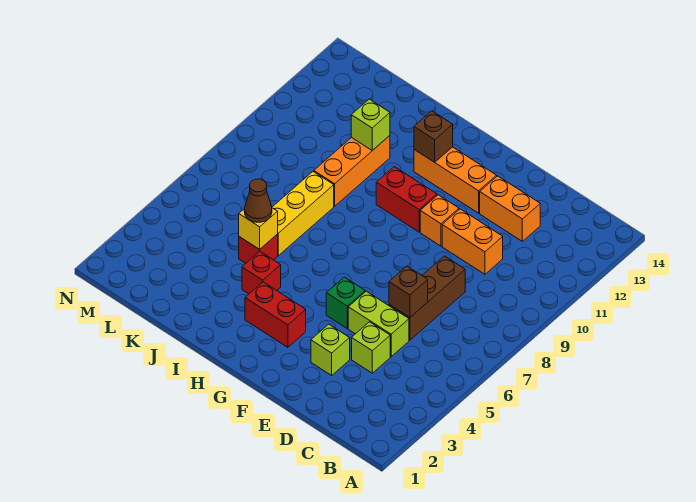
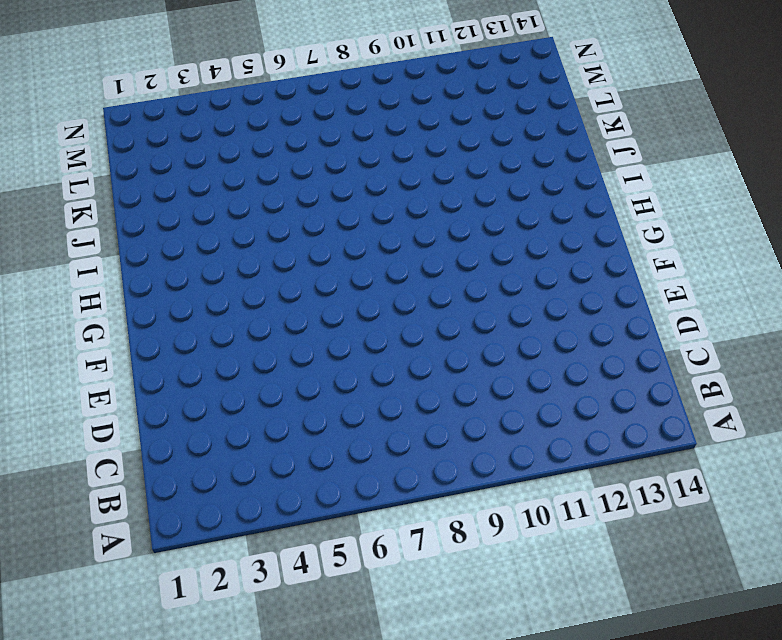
none -> lime brick D4 level 1
none -> lime brick D5:E5 level 1
none -> brown brick D6:D8 level 1

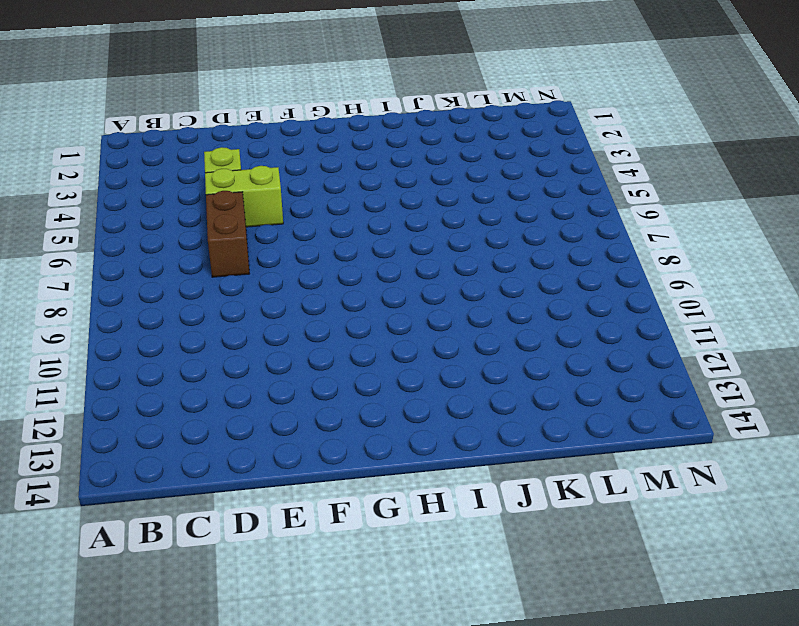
brown brick D6:D7 level 1 -> brown brick D6:D8 level 1
none -> orange brick D10:E10 level 1
none -> orange brick D12:E12 level 1
none -> lime brick E3 level 1

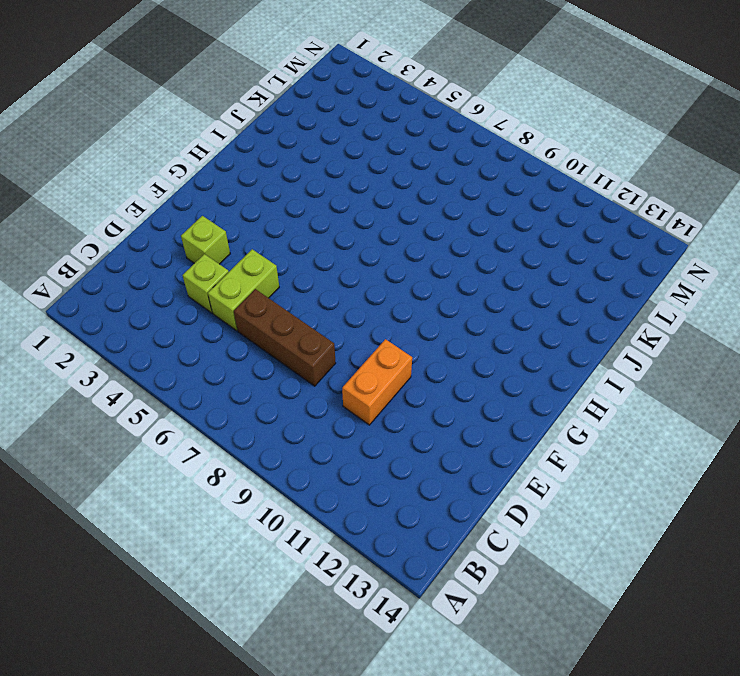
none -> orange brick D12:E12 level 1
none -> green brick F5 level 1
none -> orange brick F10 level 1

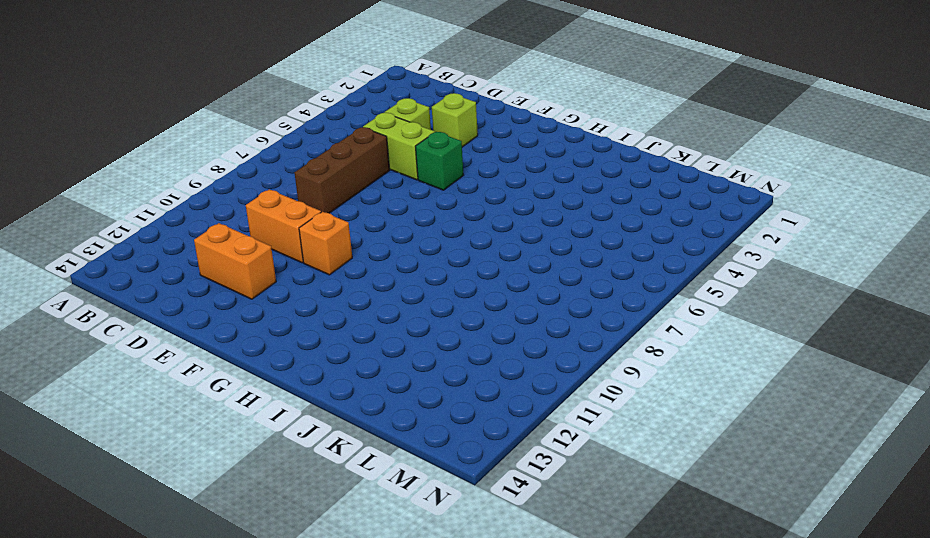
none -> orange brick F12:H12 level 1
none -> red brick G3:H3 level 1
none -> red brick G10:H10 level 1

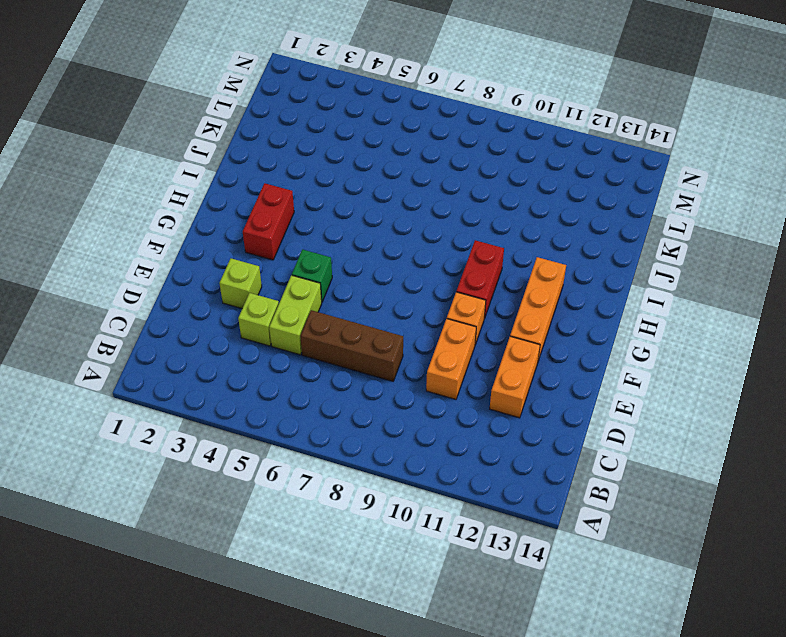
none -> red brick I4 level 1
none -> red brick J5 level 1
none -> yellow brick J6:J8 level 1

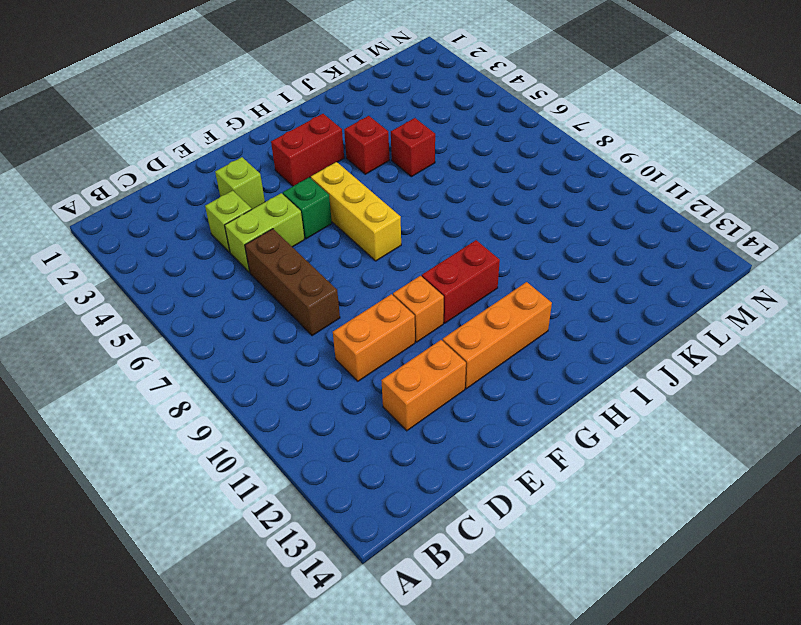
yellow brick G5:G7 level 1 -> yellow brick J6:J8 level 1
none -> orange brick J9:J11 level 1
none -> brown brick D6 level 2
none -> brown brick H12 level 2

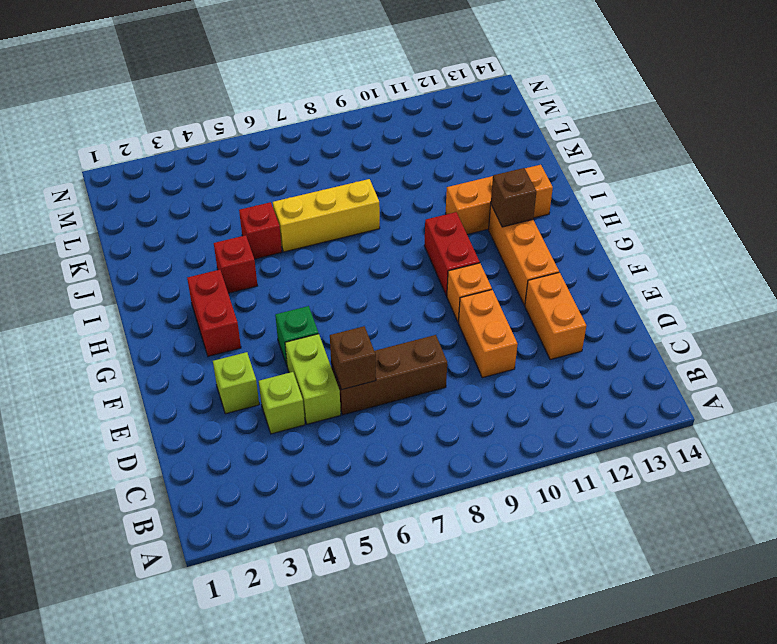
orange brick I11:I13 level 1 -> orange brick J9:J11 level 1
none -> yellow brick J5 level 2
none -> lime brick J11 level 2
none -> brown cone J5 level 3

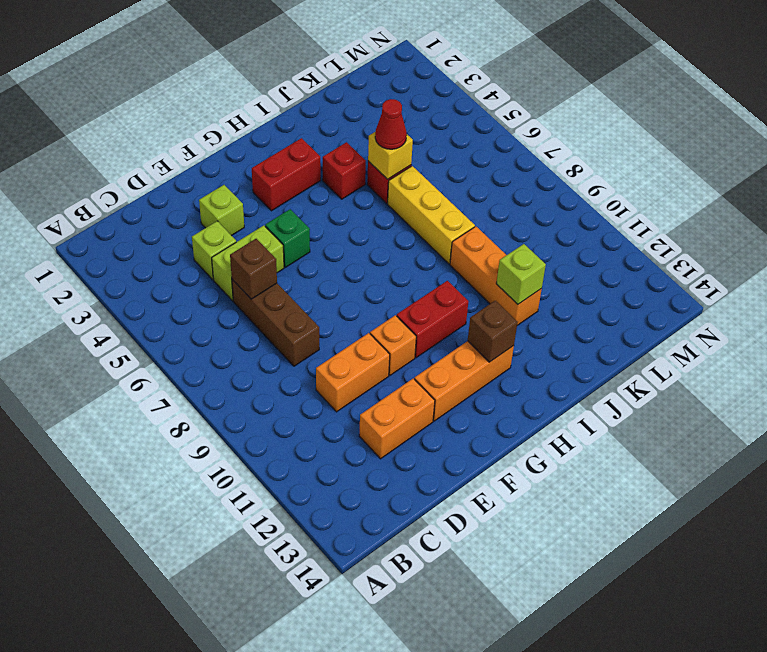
red cone J5 level 3 -> brown cone J5 level 3

